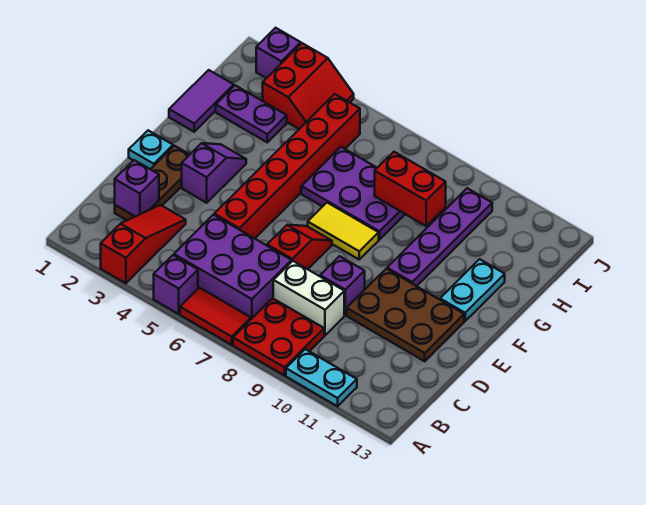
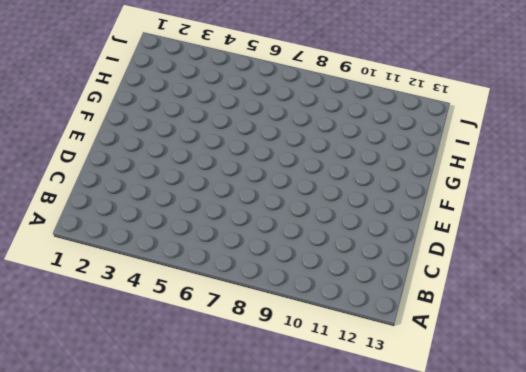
none -> red slope A3:C3 level 1 top A
none -> purple brick A5 level 1
none -> red tile A6:A7 level 1

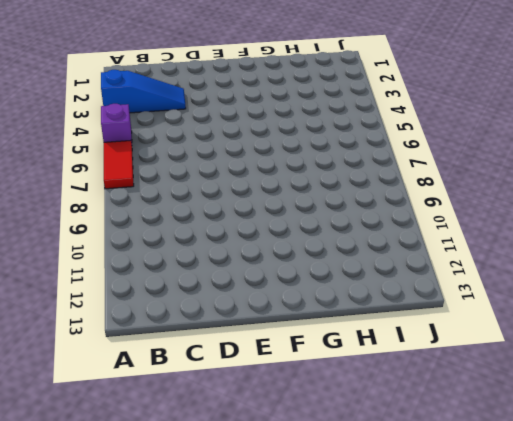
blue slope A3:C3 level 1 top A -> red slope A3:C3 level 1 top A
none -> red plate A8:B9 level 1
none -> cyan plate A10:A11 level 1
none -> purple brick B5:C7 level 1

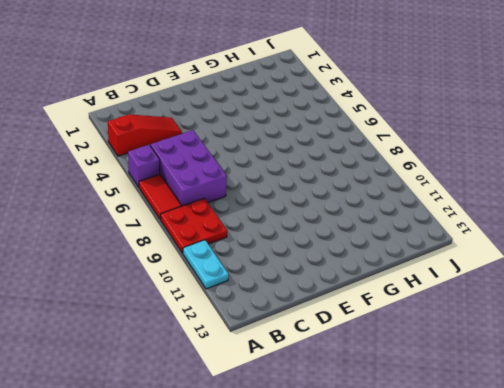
none -> brown plate C2:E2 level 1
none -> white brick C8:C9 level 1
none -> red brick D5:I5 level 1

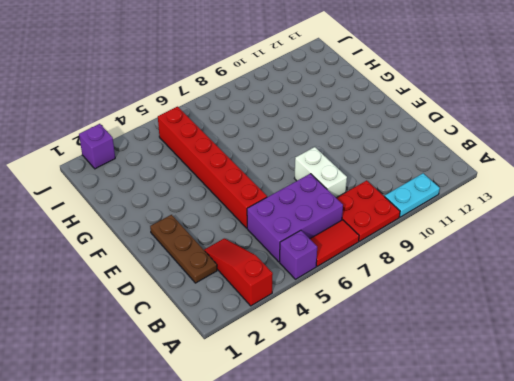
white brick C8:D8 level 1 -> white brick C8:C9 level 1
none -> red slope D7:E7 level 1 top D
none -> purple brick D9 level 1
none -> brown plate D10:E12 level 1

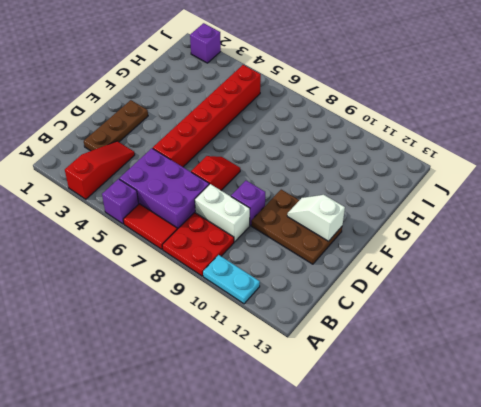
white slope E11:E12 level 2 top 12 -> none
none -> cyan plate E1 level 1
none -> purple slope E3:F3 level 1 top E
none -> yellow tile F7:F8 level 1

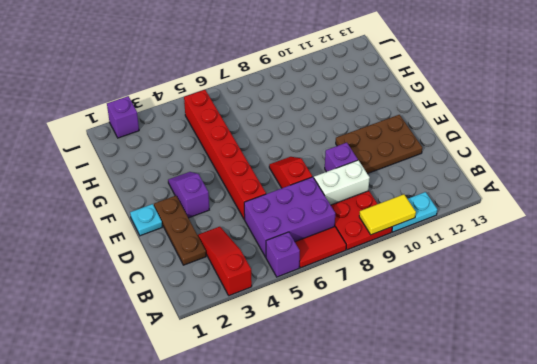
yellow tile A9:A10 level 2 -> yellow tile F7:F8 level 1
none -> purple plate F10:I10 level 1
none -> cyan plate F12:G12 level 1
none -> purple tile G1:H1 level 1

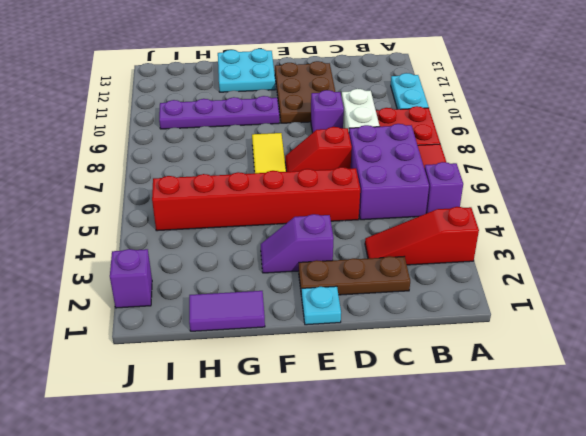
cyan plate F12:G13 level 1 -> cyan plate F12:G12 level 1
none -> purple plate G6:H8 level 1
none -> purple plate H2:H3 level 1
none -> red slope I3:J4 level 1 top 3

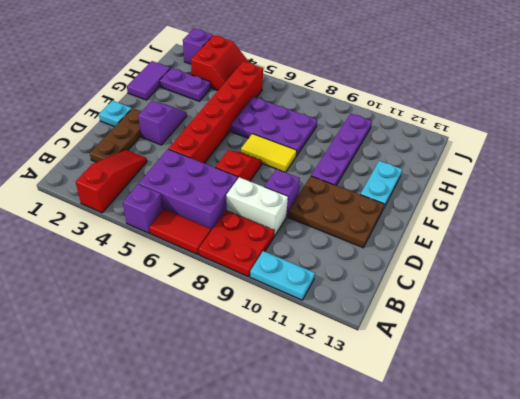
none -> purple brick C2 level 2
none -> red brick H8:H9 level 2

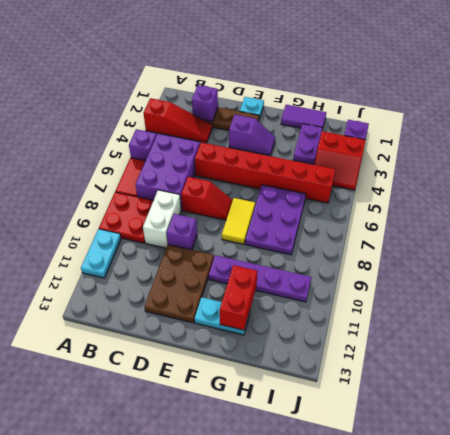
red brick G11:G12 level 2 -> red brick H8:H9 level 2

